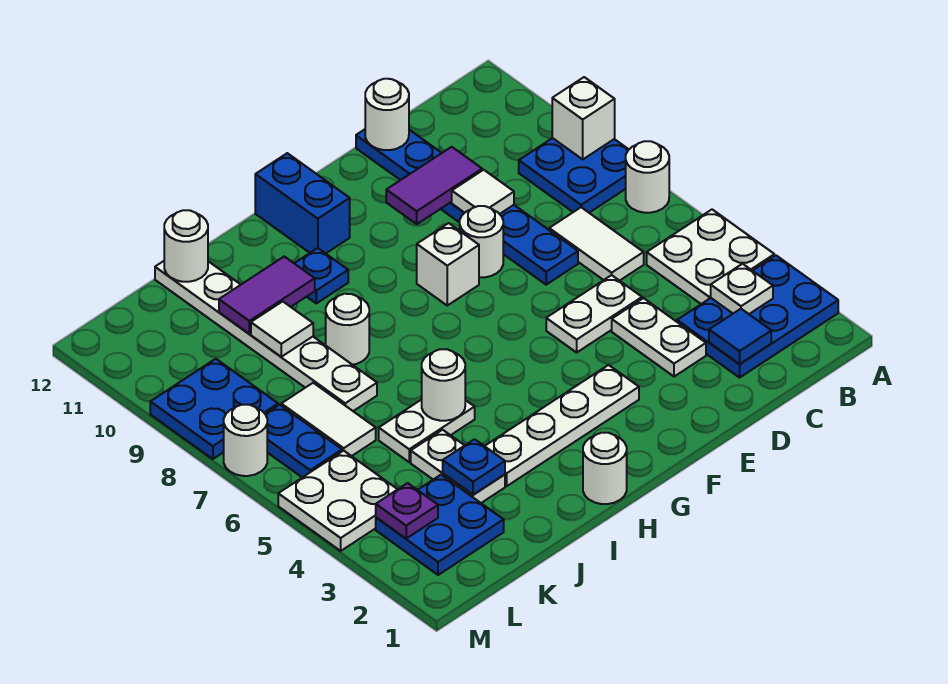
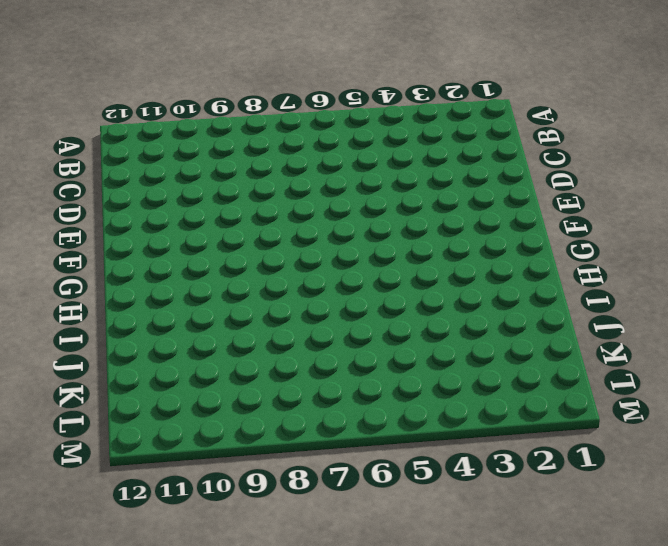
none -> blue plate A2:C3 level 1
none -> white plate A4:B5 level 1
none -> white round brick A7 level 1
none -> blue plate A8:B9 level 1

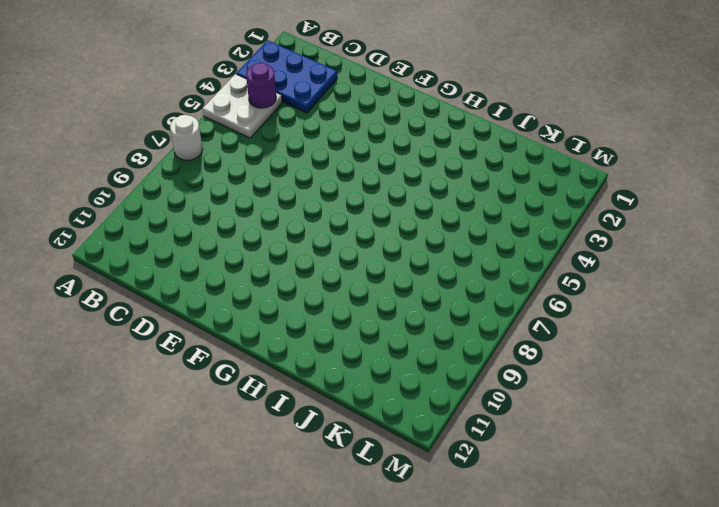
purple round brick B4 level 2 -> none
none -> blue plate A8:B9 level 1
none -> white tile C6:C7 level 1
none -> white plate D3:D4 level 1
none -> white plate D5:E5 level 1

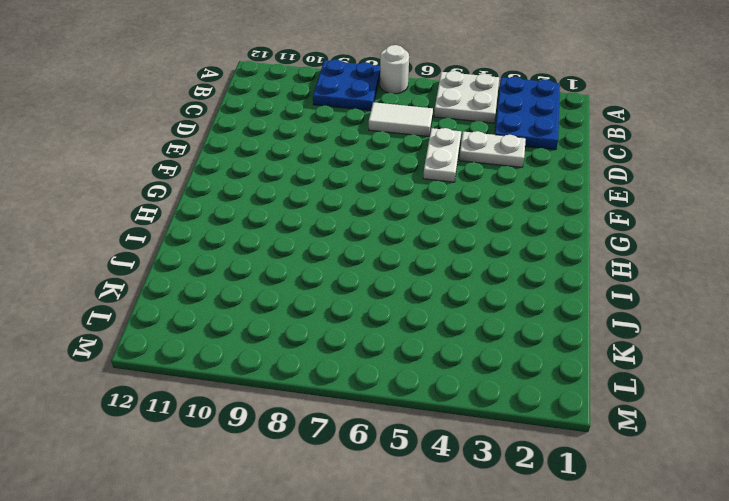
none -> blue plate D7:D12 level 1
none -> white round brick E8 level 1
none -> white plate F3:I3 level 1
none -> white brick F8 level 1

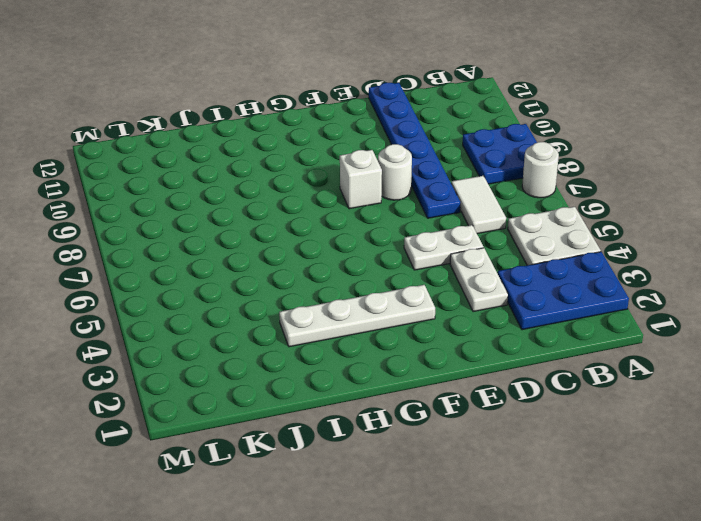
none -> blue brick G11:G12 level 1
none -> white round brick H1 level 1
none -> blue plate H10 level 1
none -> white plate I5:J5 level 1

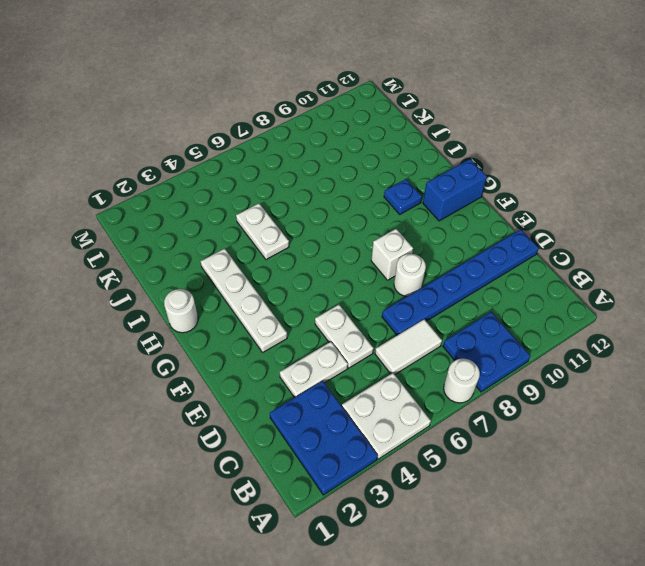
none -> white round brick I8 level 1
none -> white plate J3:J4 level 1
none -> white plate J7:J12 level 1
none -> blue plate K2:L3 level 1

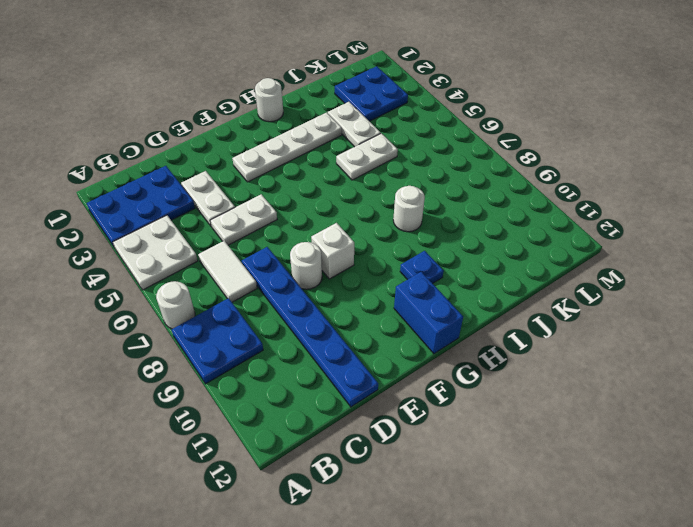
none -> white plate J7:J12 level 1
none -> white tile K6:K7 level 1
none -> white plate L4:M5 level 1
none -> blue plate L6:L7 level 1

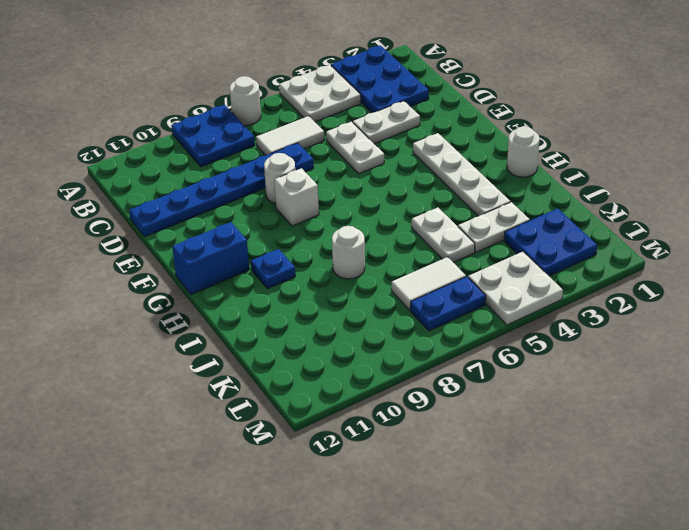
none -> white plate J7:J12 level 1
none -> blue plate L8:M9 level 1
none -> white round brick M7 level 1
none -> white brick A9 level 2

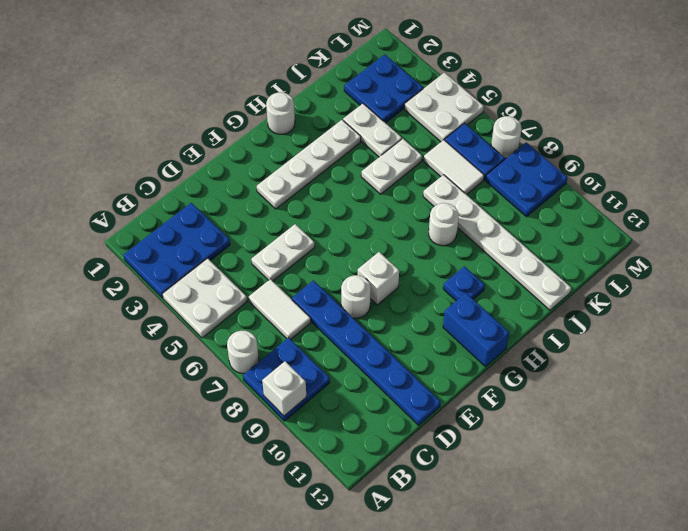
none -> white plate D3:D4 level 1
none -> white plate B3 level 2
none -> blue tile C2 level 2
none -> white tile D9 level 2

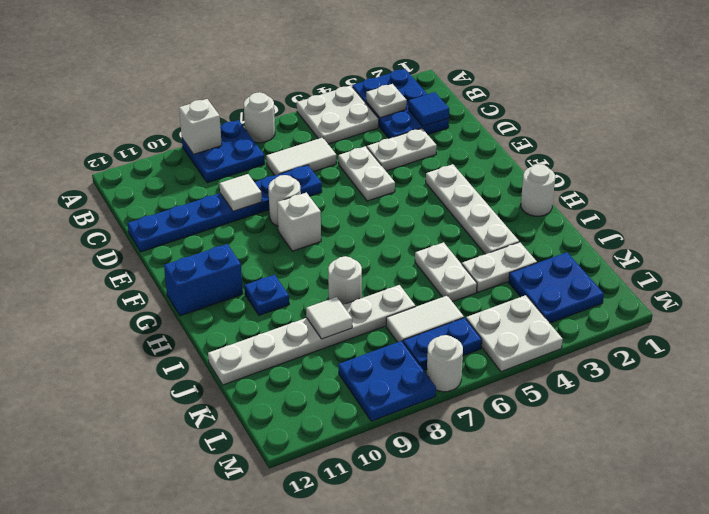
none -> purple tile D10:E10 level 2
none -> white round brick D12 level 2
none -> white round brick I5 level 2
none -> purple tile I10:J10 level 2

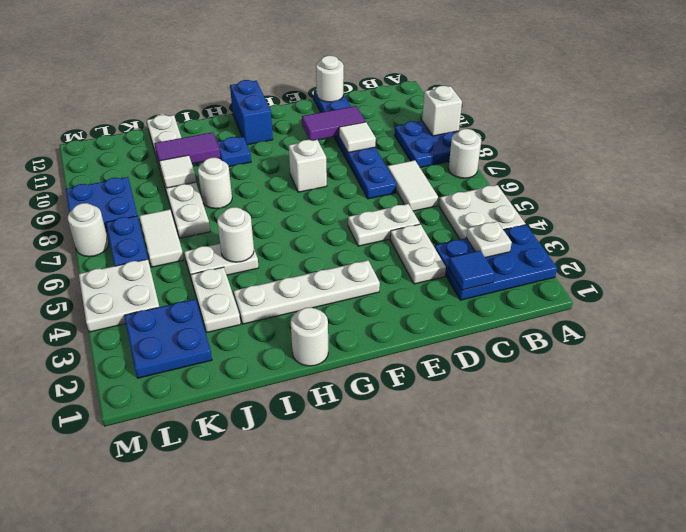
none -> white round brick E8 level 1
none -> blue plate J3 level 2
none -> white round brick J12 level 2
none -> purple plate L3 level 2

